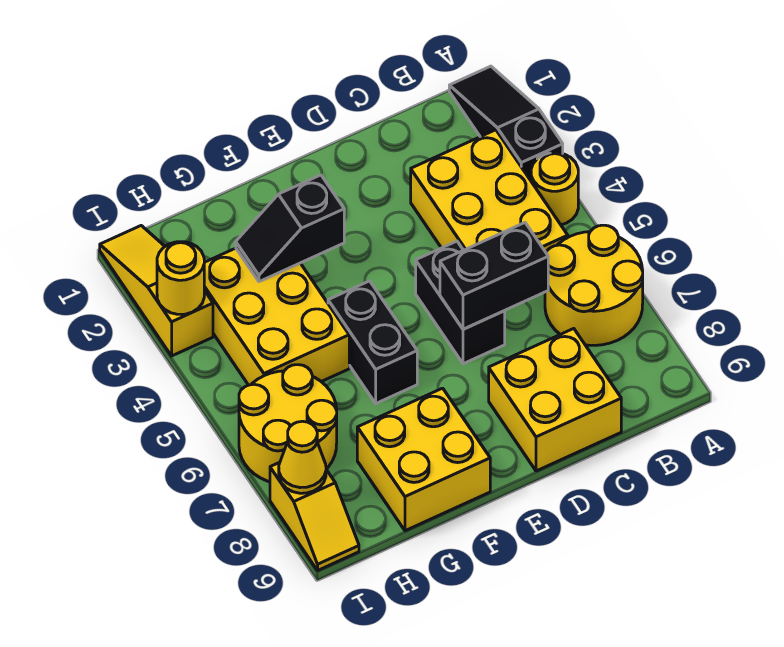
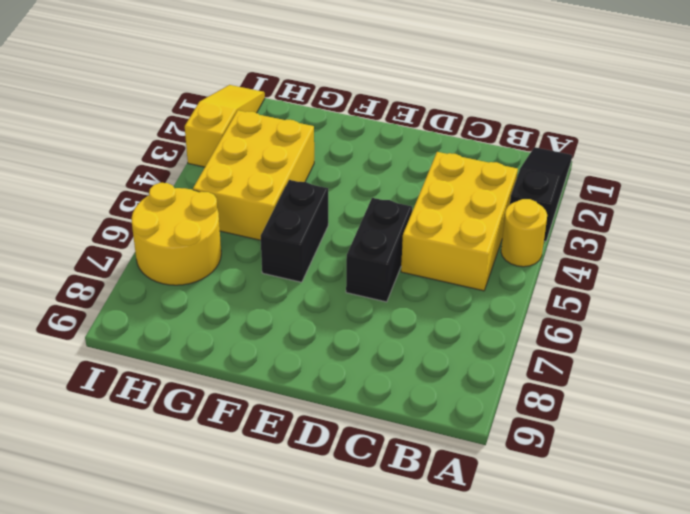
none -> yellow round brick A6:B7 level 1
none -> yellow brick C8:D9 level 1
none -> yellow brick F8:G9 level 1

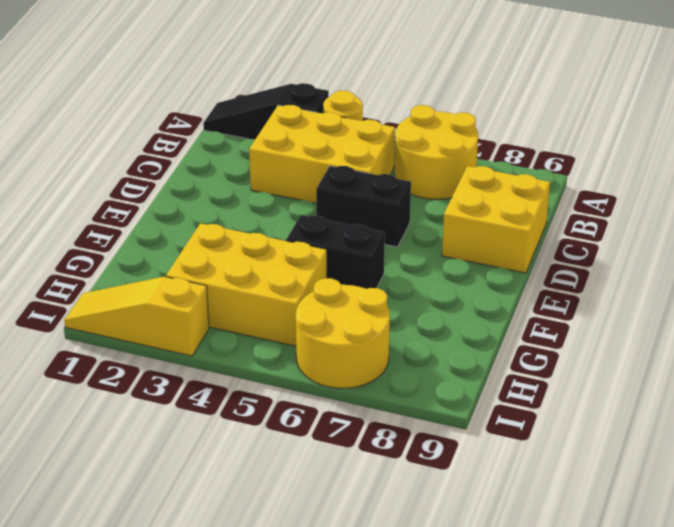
none -> yellow brick F8:G9 level 1
none -> yellow slope I8:I9 level 1 top 8
none -> black brick C6:D6 level 2

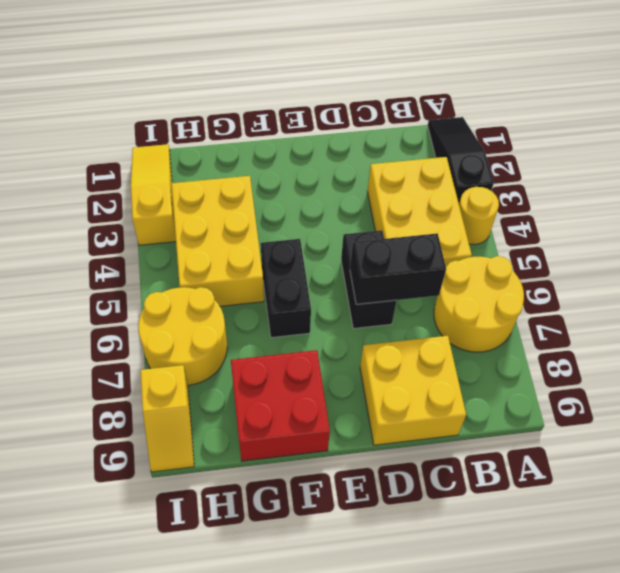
red brick F8:G9 level 1 -> yellow brick F8:G9 level 1
none -> black slope F3:G3 level 2 top F
none -> yellow round brick I3 level 2
none -> yellow cone I8 level 2

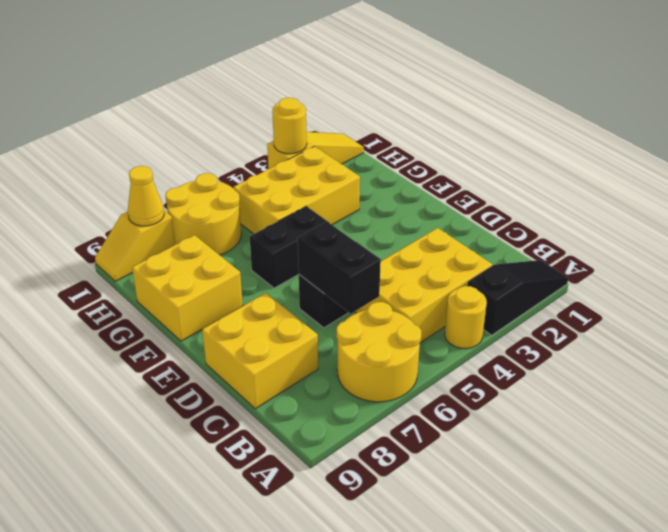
none -> black slope F3:G3 level 2 top F

